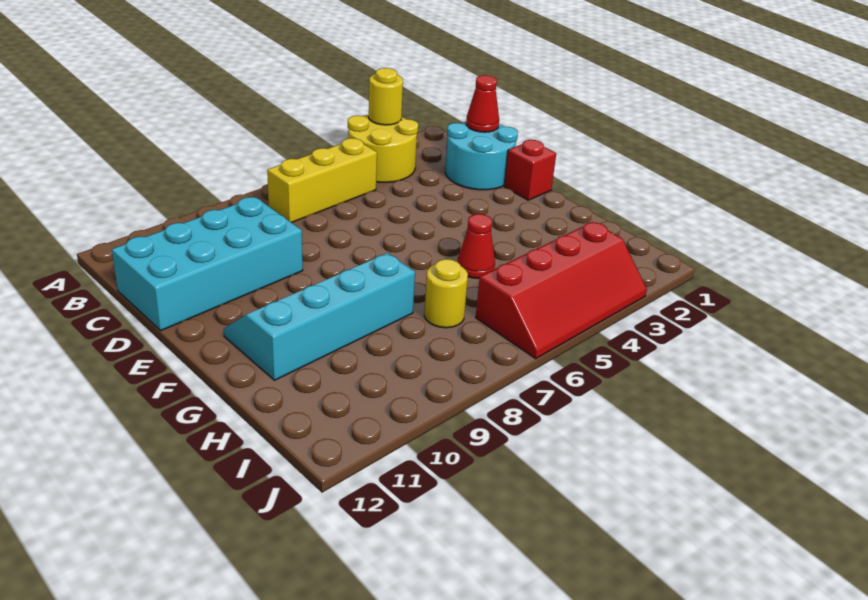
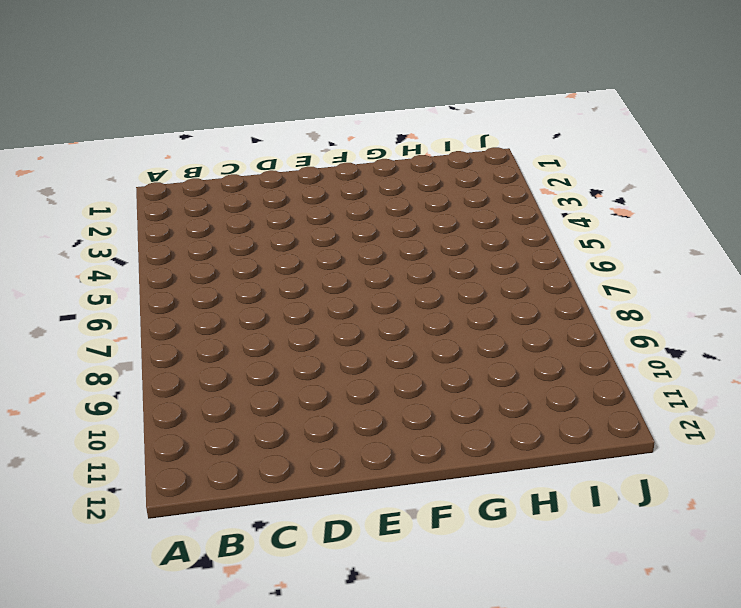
none -> yellow round brick A3:B4 level 1
none -> yellow brick B5:B7 level 1

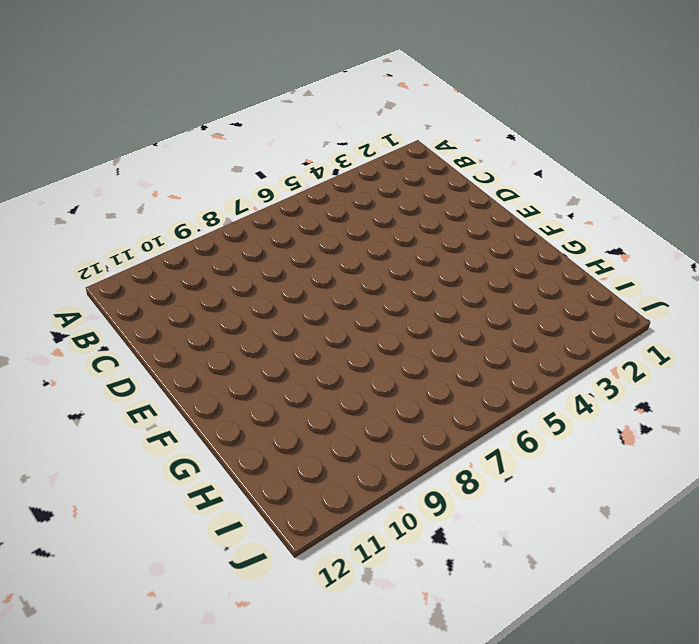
none -> yellow round brick A3:B4 level 1
none -> yellow brick B5:B7 level 1

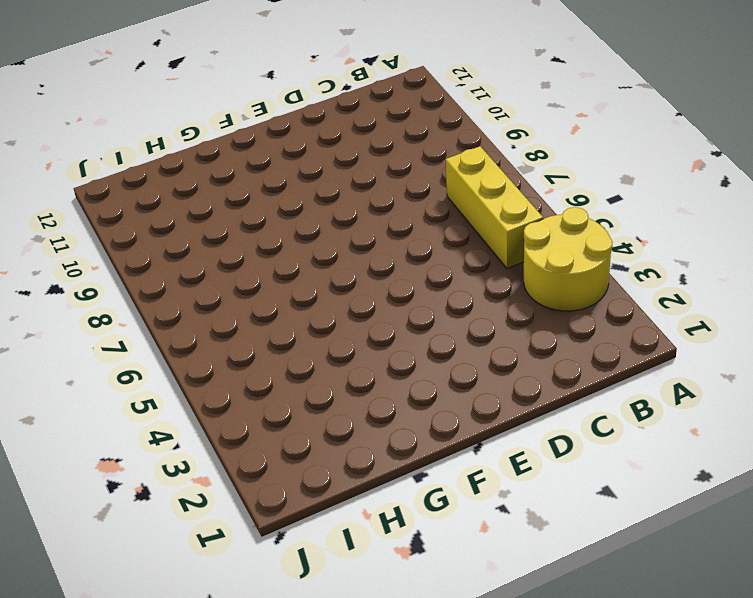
none -> cyan round brick C1:D2 level 1
none -> cyan brick C9:D12 level 1

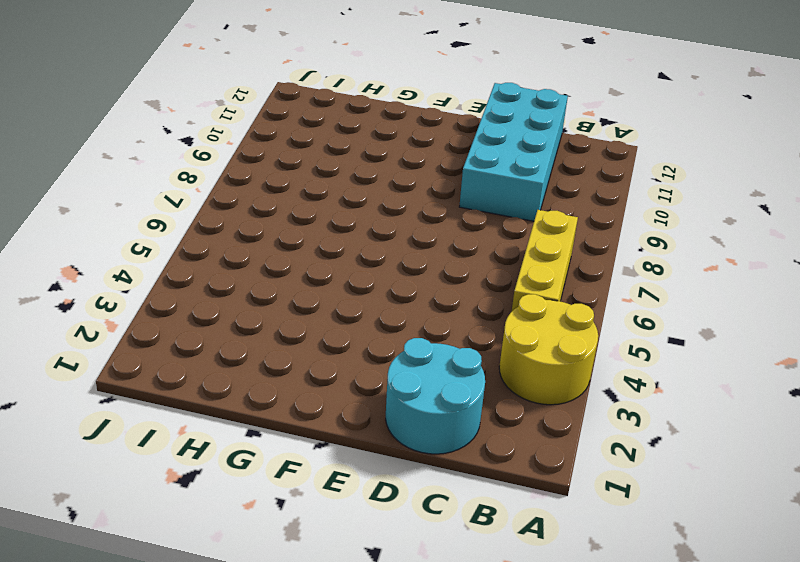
none -> red brick E1 level 1
none -> cyan slope F8:G11 level 1 top G

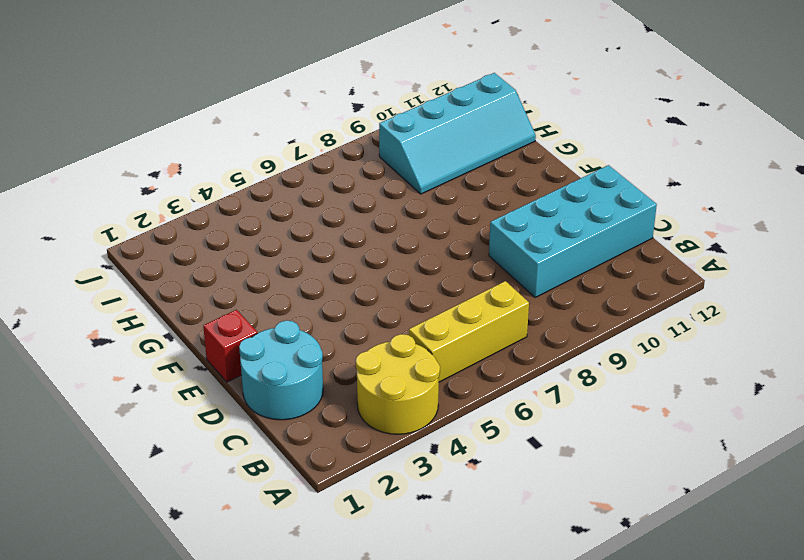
cyan slope H9:I12 level 1 top I -> cyan slope F8:G11 level 1 top G
none -> red cone G5 level 1
none -> yellow round brick H7 level 1

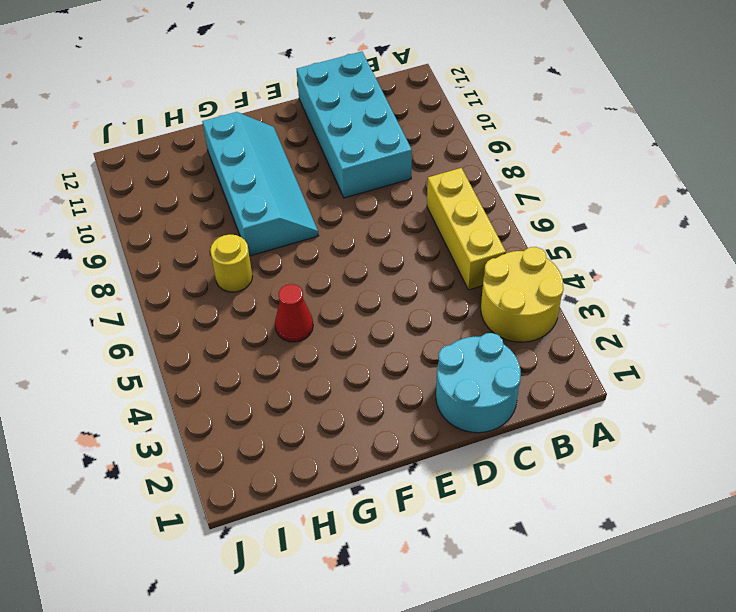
none -> red brick E1 level 1
none -> red slope I3:J6 level 1 top I

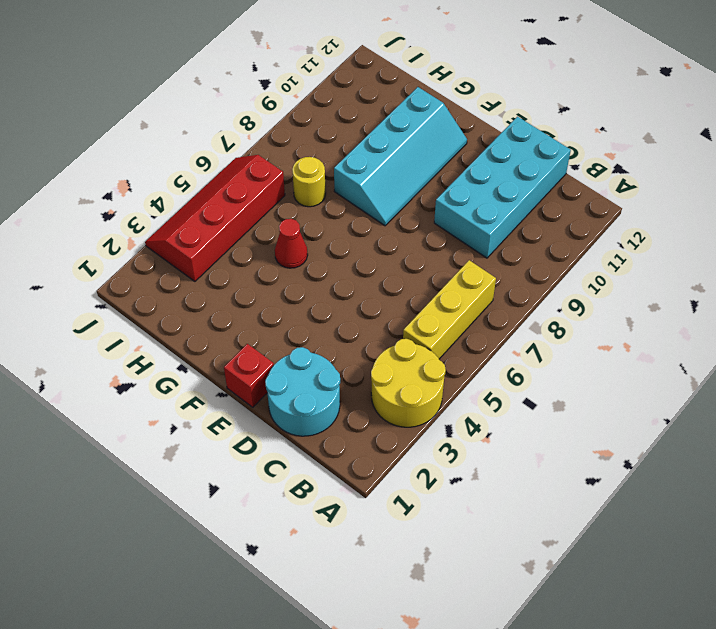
none -> yellow round brick A3 level 2
none -> red cone C1 level 2

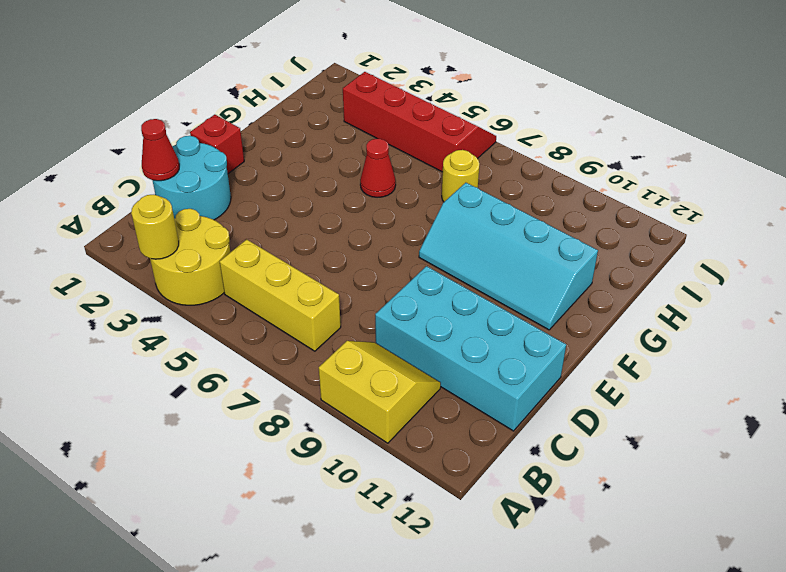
yellow slope A9:B10 level 1 top A -> none

